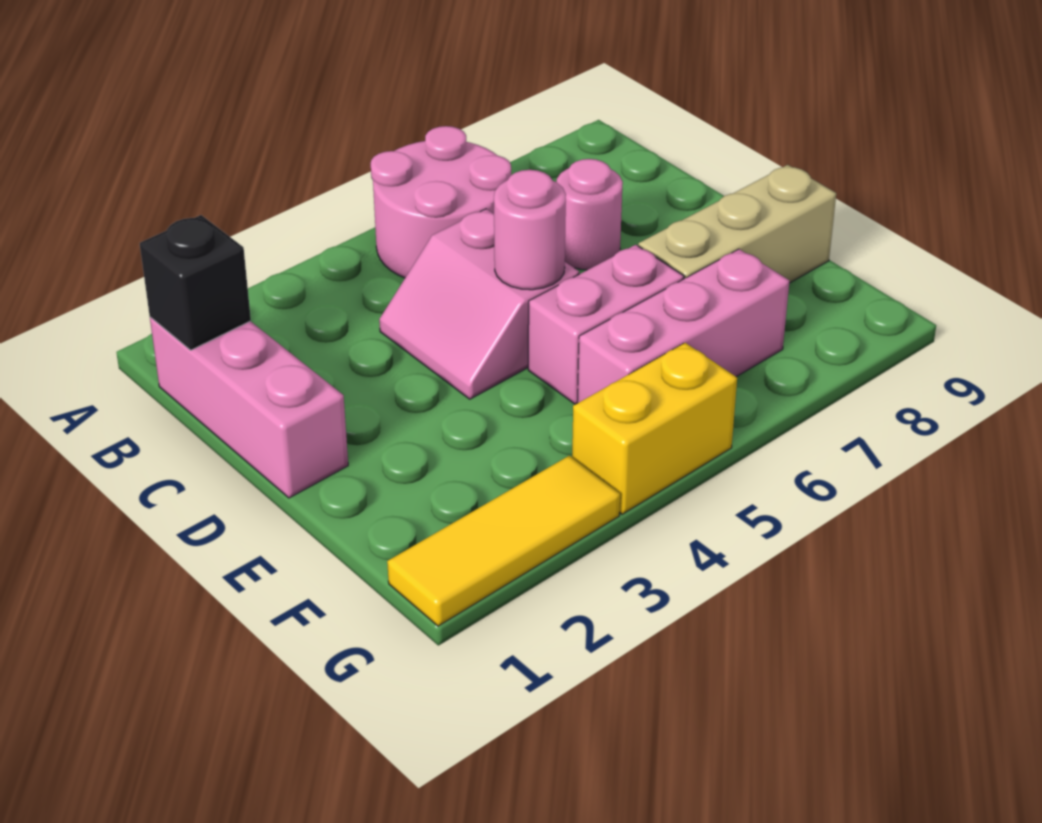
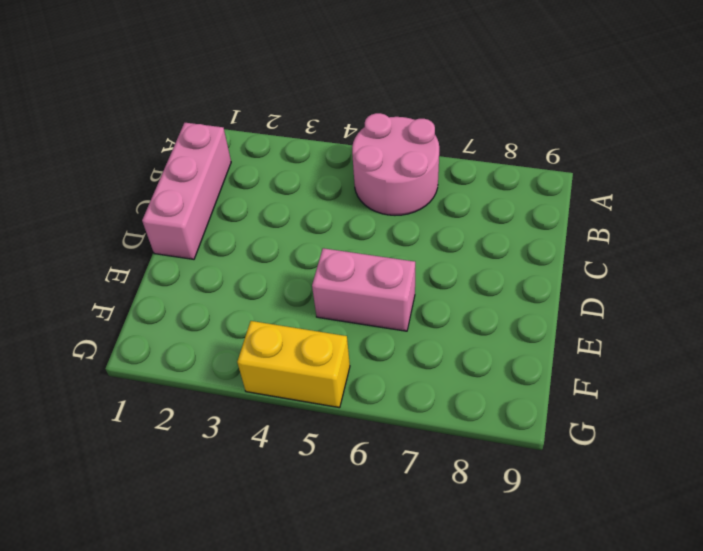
none -> pink slope C4:D5 level 1 top 5
none -> pink round brick C7 level 1

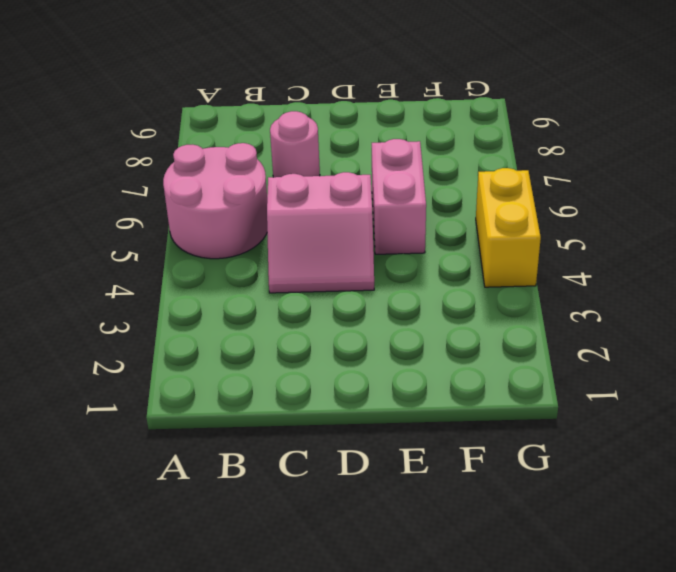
none -> pink brick B1:D1 level 1
none -> tan brick E7:E9 level 1

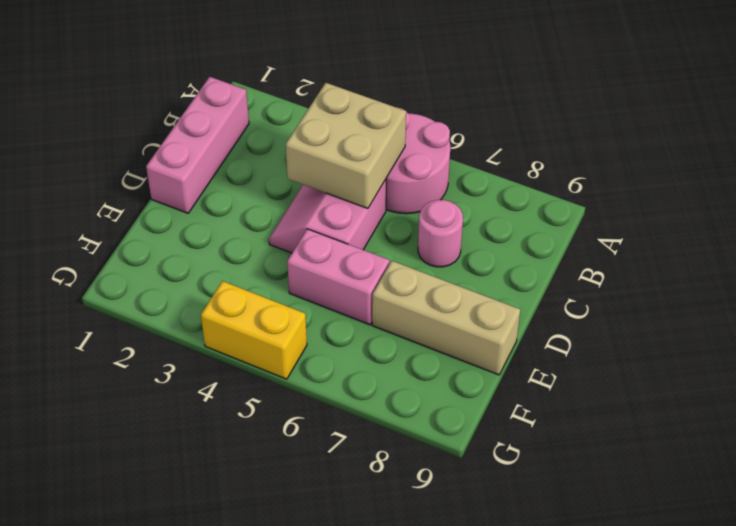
tan brick B4:C5 level 2 -> none
none -> pink brick F5:F7 level 1
none -> yellow tile G1:G3 level 1

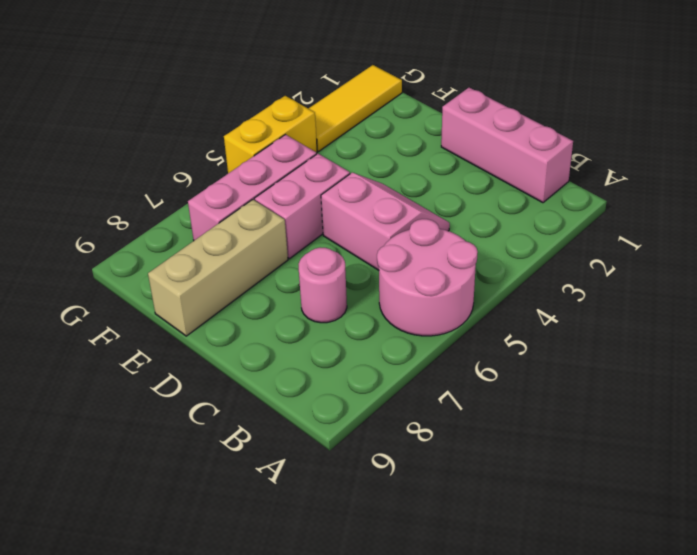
none -> black brick B1 level 2
none -> pink round brick D5 level 2

